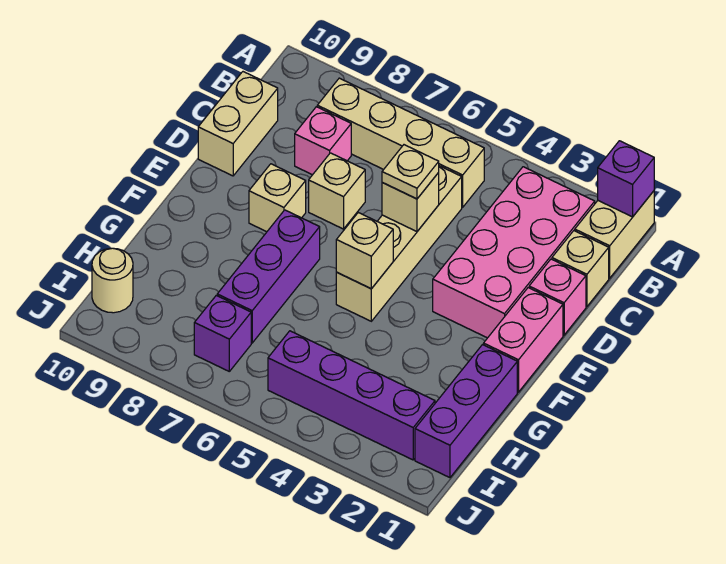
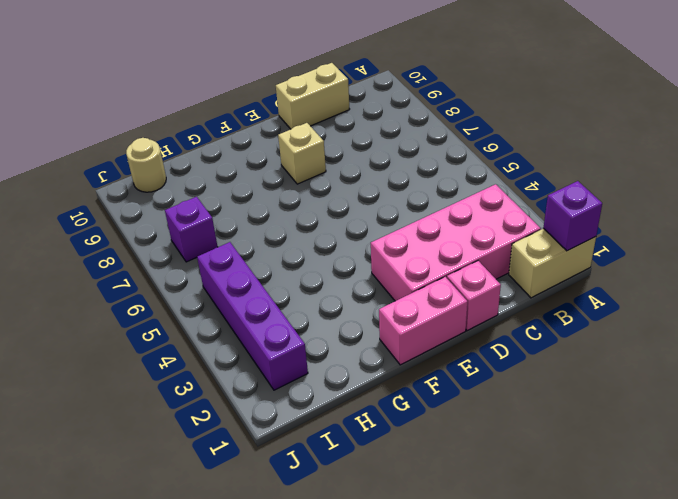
none -> tan brick B5:B8 level 1
none -> tan brick C1 level 1
none -> tan brick C5:F5 level 1

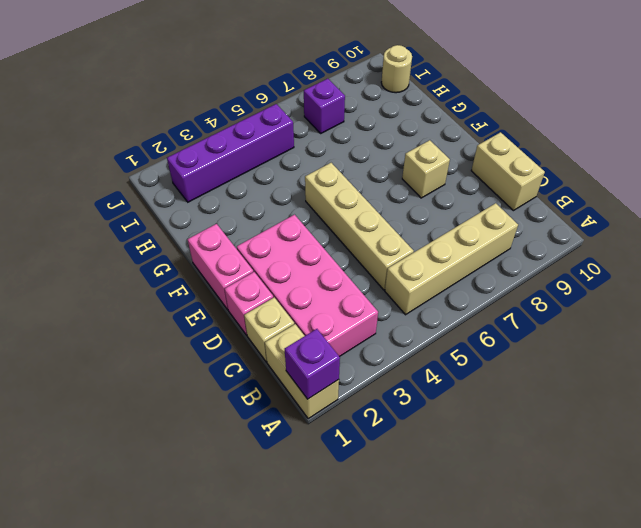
none -> pink brick C8 level 1
none -> tan brick D7 level 1
none -> purple brick F7:H7 level 1

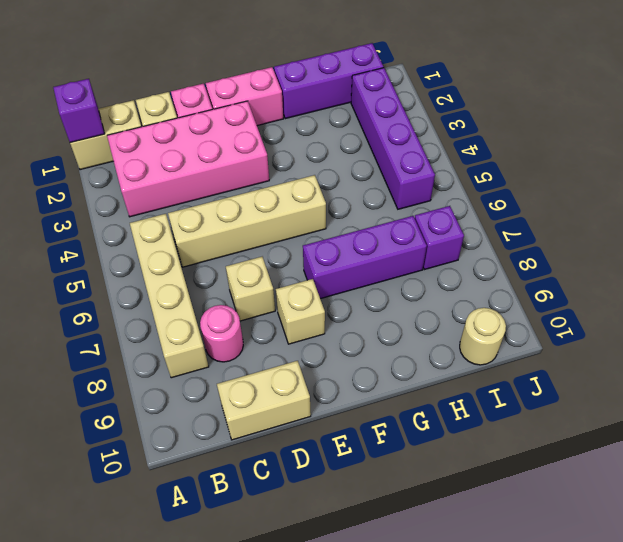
pink round brick C8 level 1 -> pink brick C8 level 1
none -> tan brick D5 level 2
none -> tan brick F5 level 2
none -> tan plate D5 level 3

